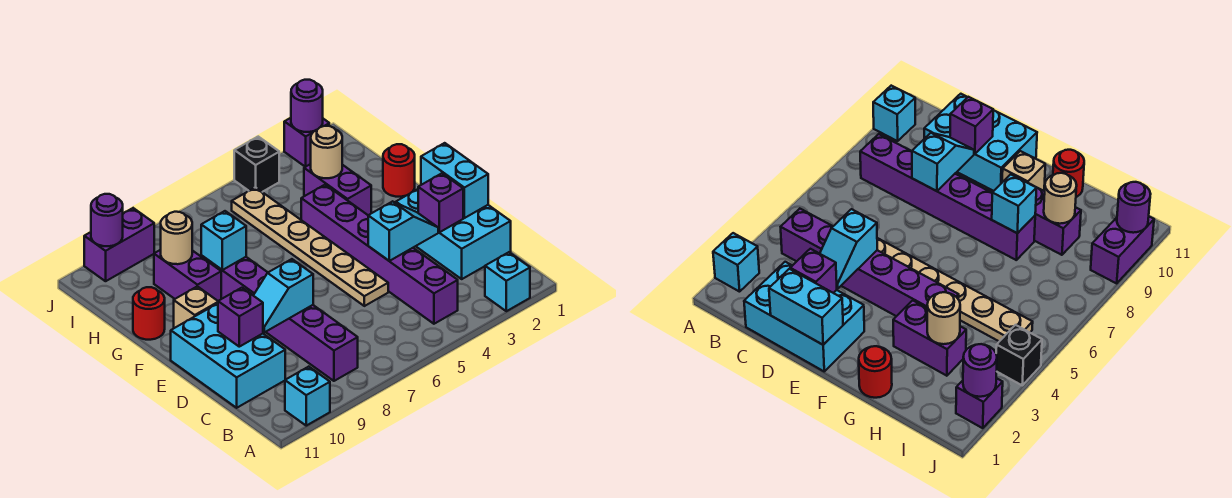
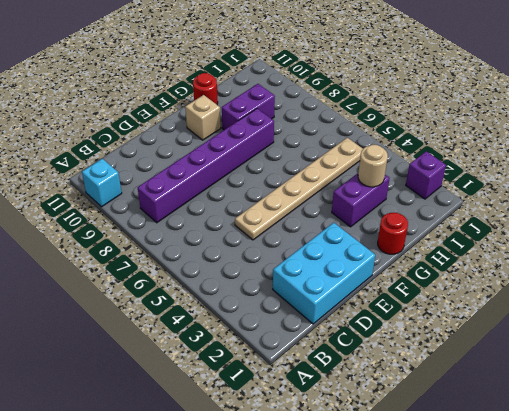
none -> cyan brick A2 level 1
none -> purple brick B4:G4 level 1
none -> cyan brick C10:E11 level 1

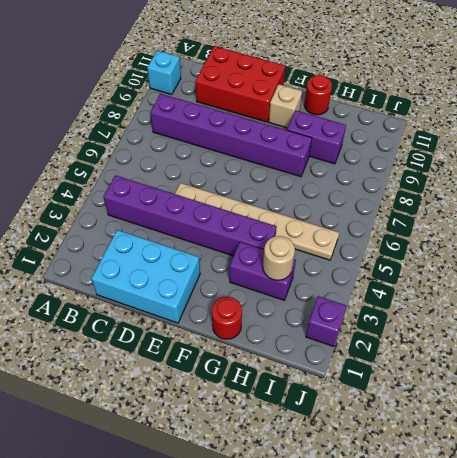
red brick C10:E11 level 1 -> cyan brick C10:E11 level 1
none -> cyan brick A2 level 1
none -> black brick J4 level 1
none -> purple brick J9:J10 level 1

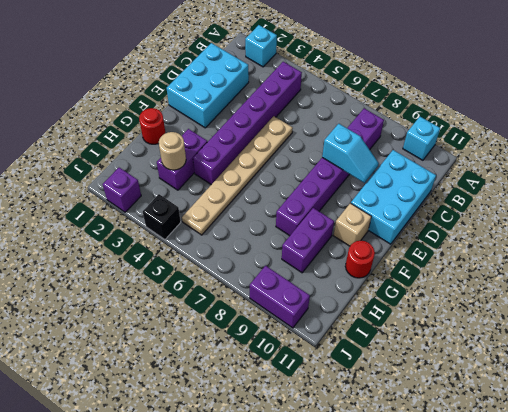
none -> cyan brick D1:E1 level 2
none -> purple brick D2 level 2
none -> cyan slope D3:D4 level 2 top 4

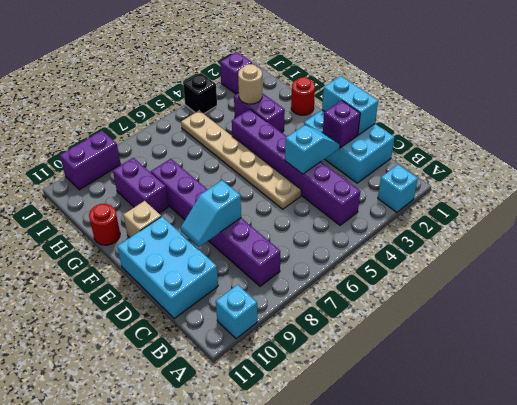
none -> purple brick D10 level 2
none -> cyan brick G8 level 2
none -> tan round brick H9 level 2

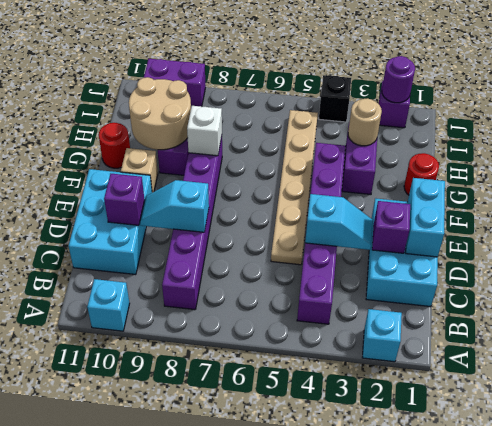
white brick G8 level 2 -> cyan brick G8 level 2
tan round brick G9:H10 level 2 -> tan round brick H9 level 2
none -> purple round brick J10 level 2

